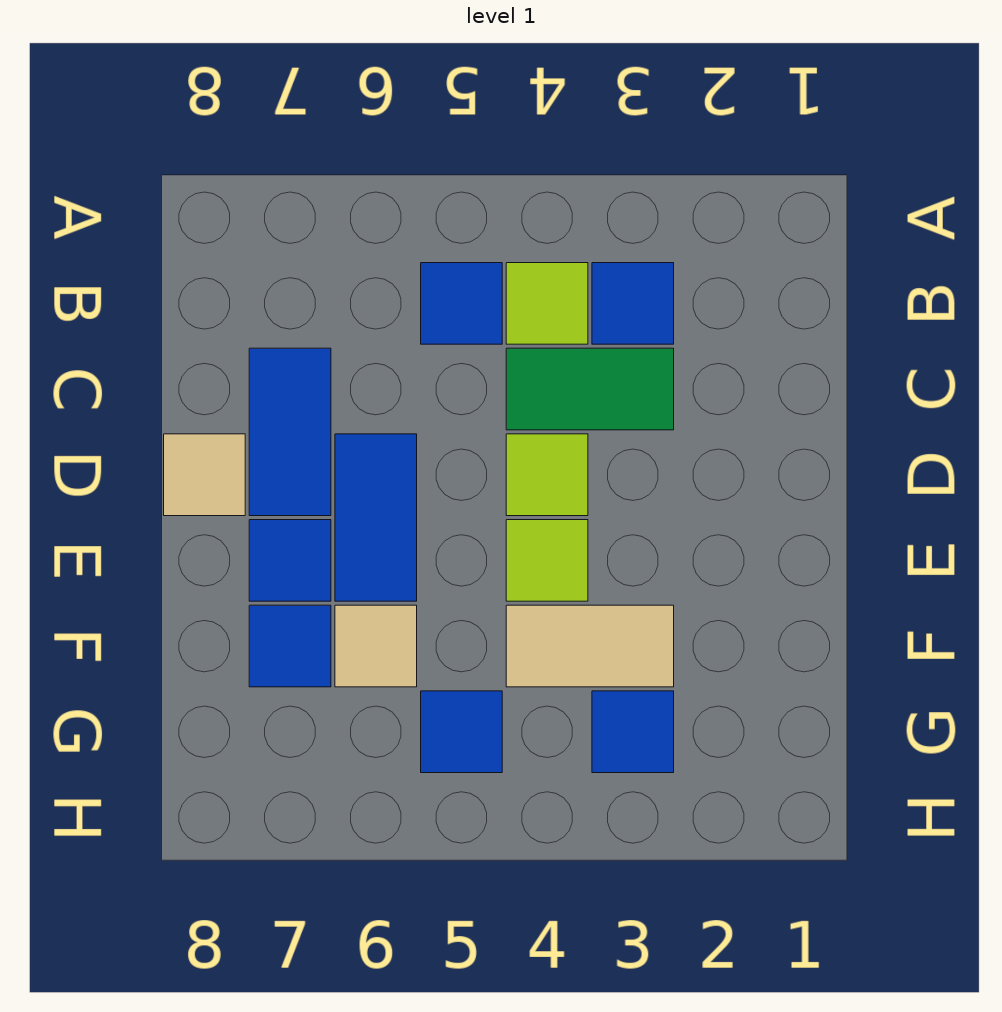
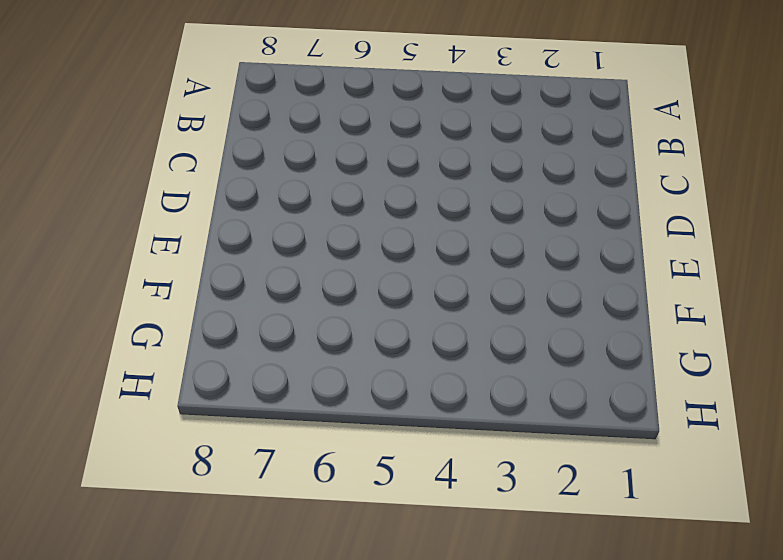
none -> blue tile B3 level 1
none -> lime tile B4 level 1
none -> blue tile B5 level 1

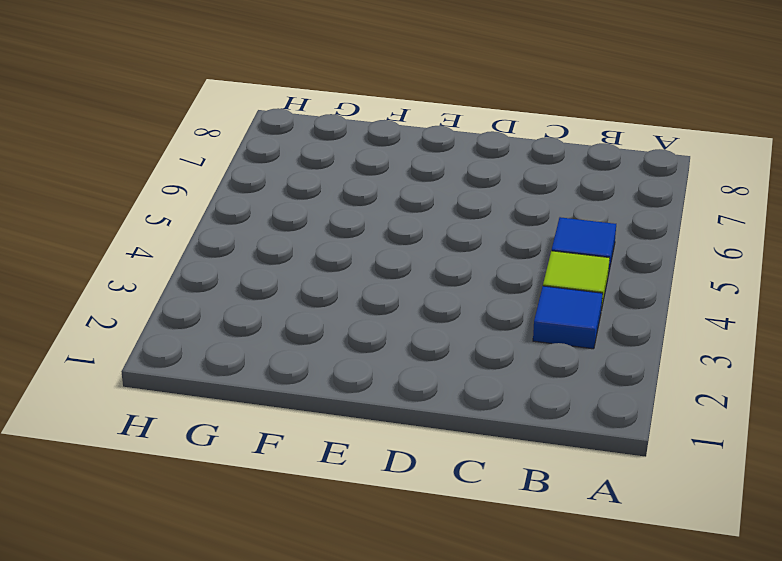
none -> green tile C3:C4 level 1
none -> blue tile C7:D7 level 1
none -> lime tile D4 level 1

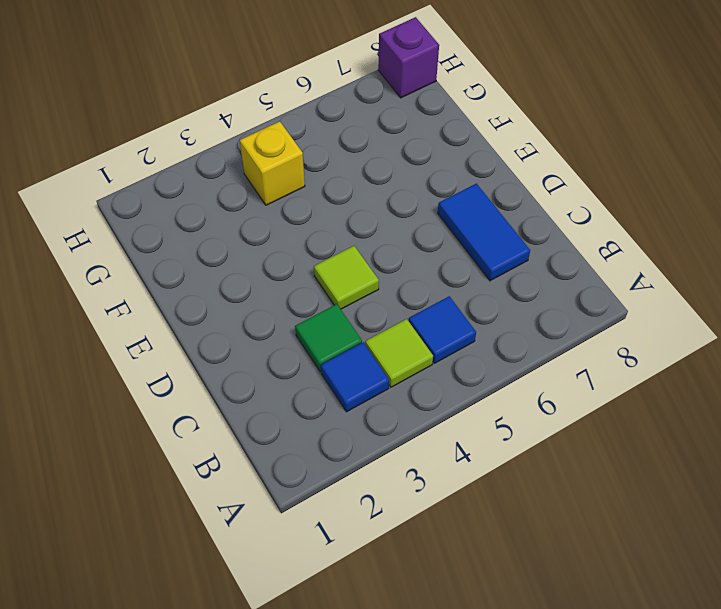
green tile C3 level 1 -> green tile C3:C4 level 1
yellow brick G4 level 1 -> none
purple brick H8 level 1 -> none
none -> blue tile D6:E6 level 1
none -> tan tile D8 level 1
none -> lime tile E4 level 1

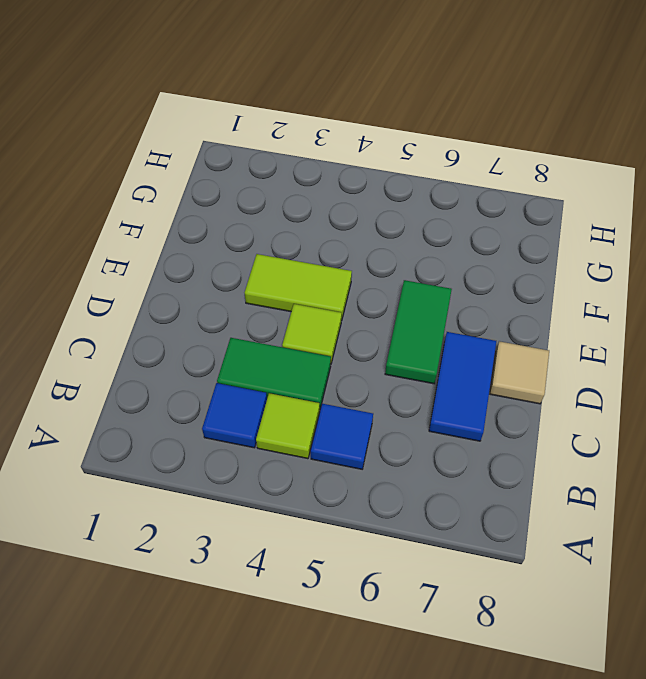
green tile D6:E6 level 1 -> blue tile D6:E6 level 1
lime tile E3:E4 level 1 -> lime tile E4 level 1
none -> blue tile E7 level 1
none -> tan tile F3:F4 level 1
none -> tan tile F6 level 1

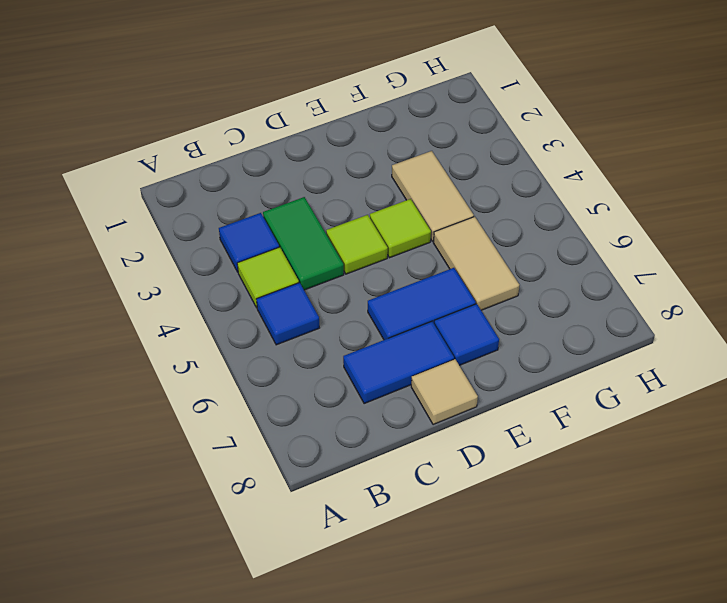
tan tile F5:F6 level 1 -> tan tile F6 level 1
none -> blue tile F7 level 1
none -> blue tile G3 level 1
none -> blue tile G5 level 1

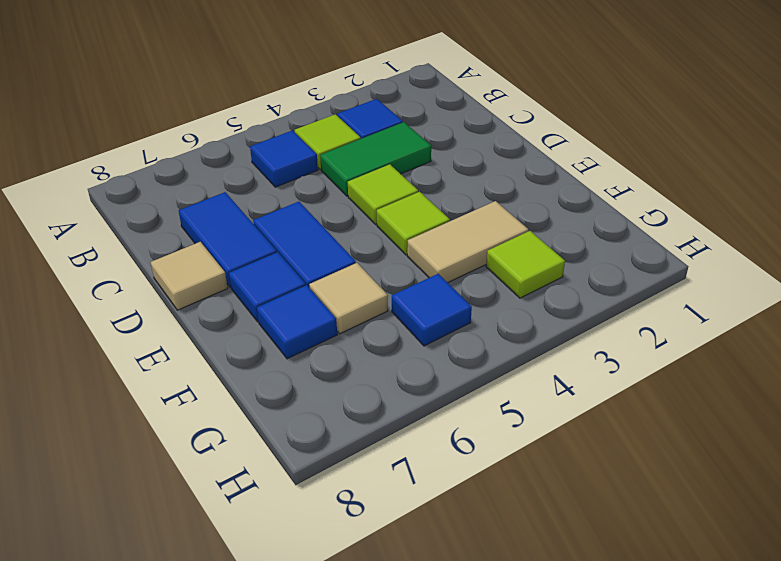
lime tile G3 level 1 -> blue tile G3 level 1

